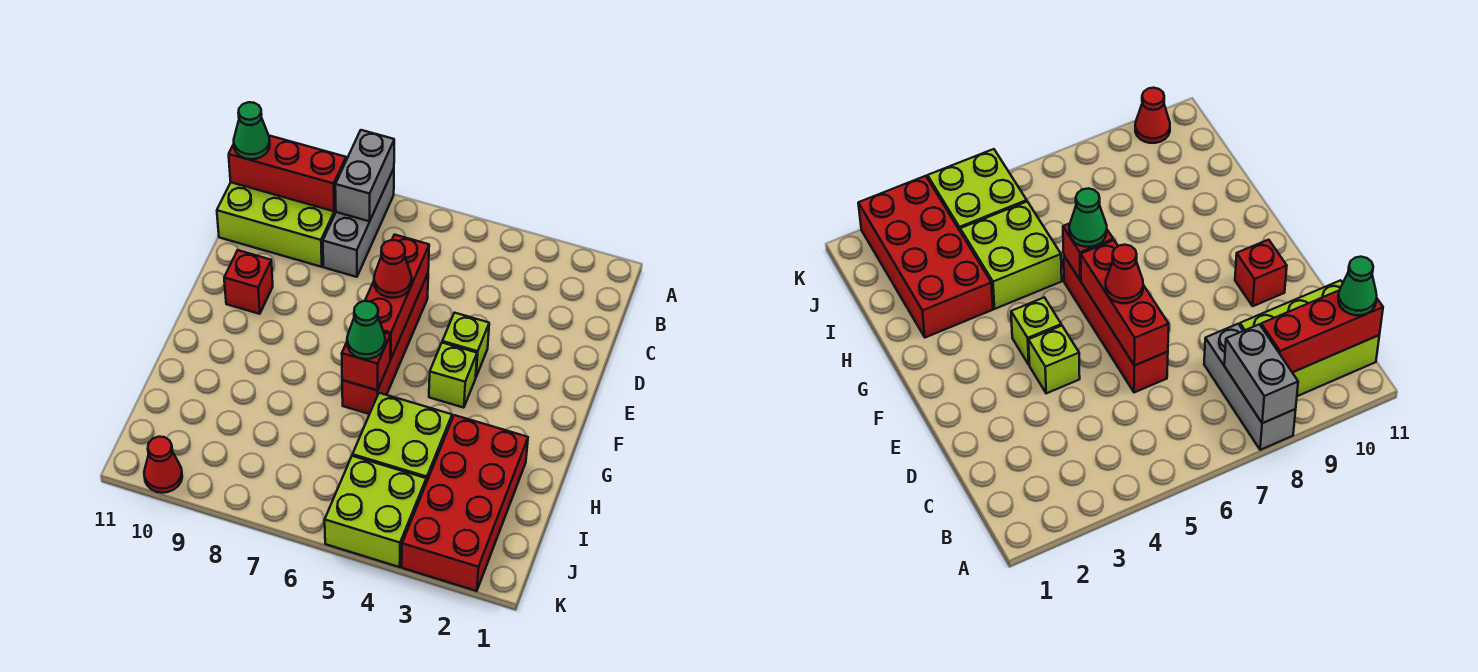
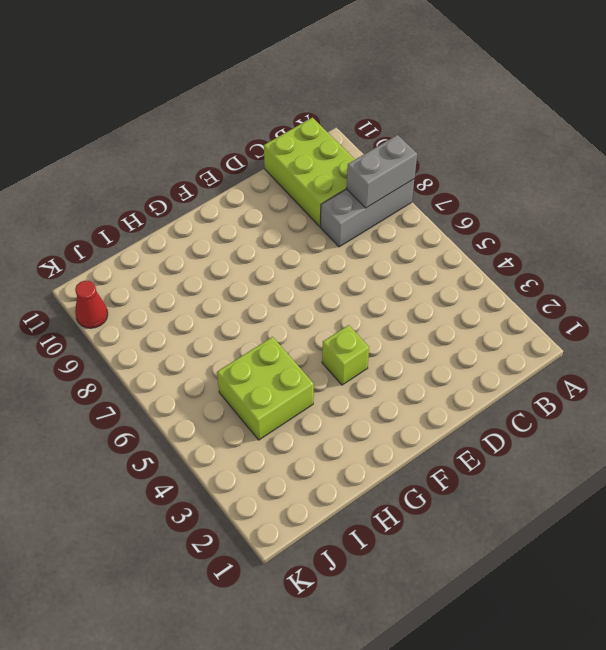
none -> red brick D6:G6 level 1
none -> lime brick E4 level 1
none -> red brick E10 level 1

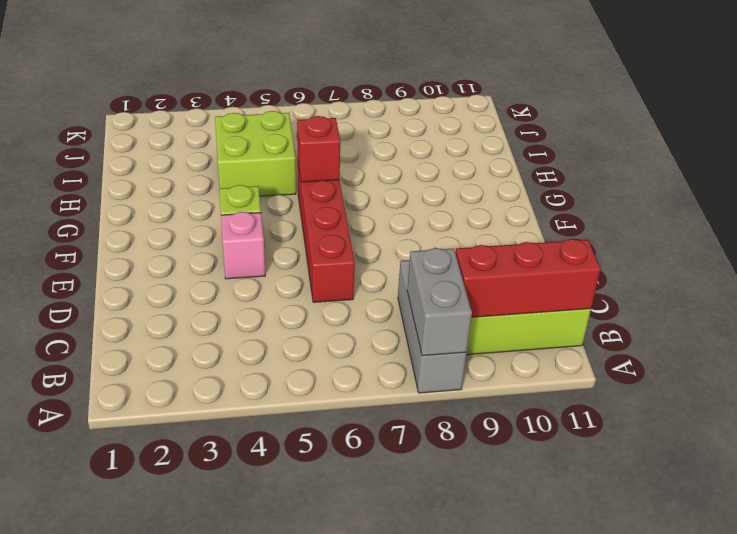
pink brick E4 level 1 -> lime brick E4 level 1
none -> red brick E10 level 1
none -> red brick H2:K3 level 1
none -> lime brick J4:K5 level 1

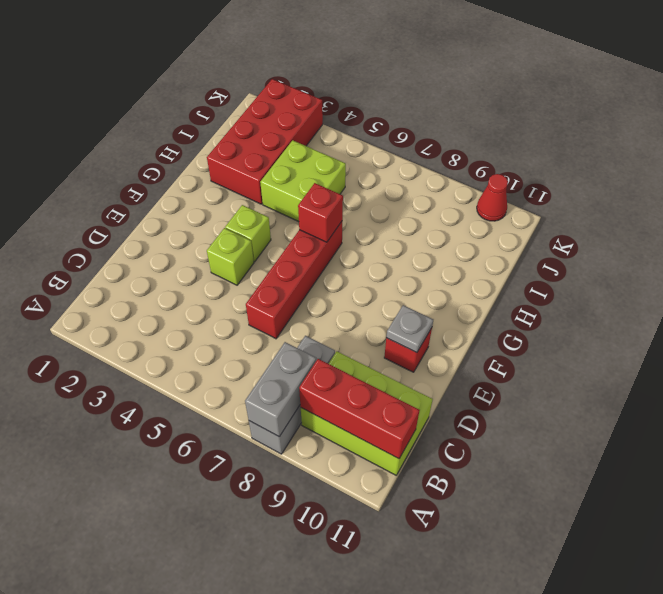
grey plate E10 level 2 -> none
none -> lime brick J4:K5 level 1
none -> red brick D6:F6 level 2
none -> green cone B11 level 3

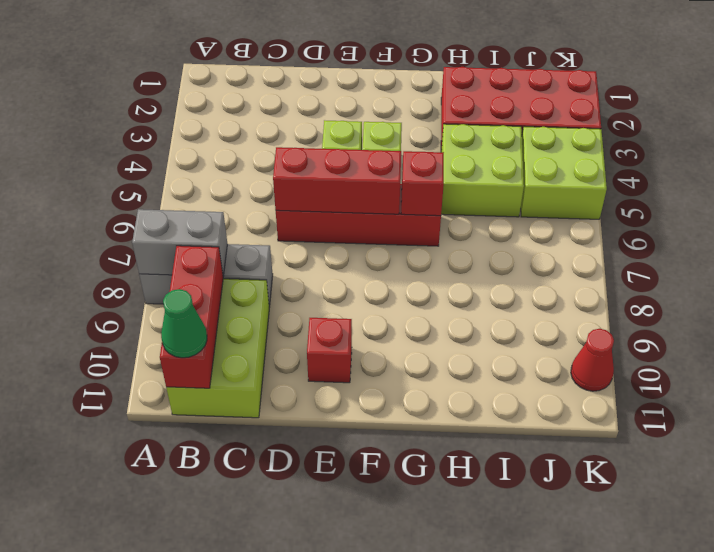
none -> red cone E6 level 3
none -> green cone G6 level 3

